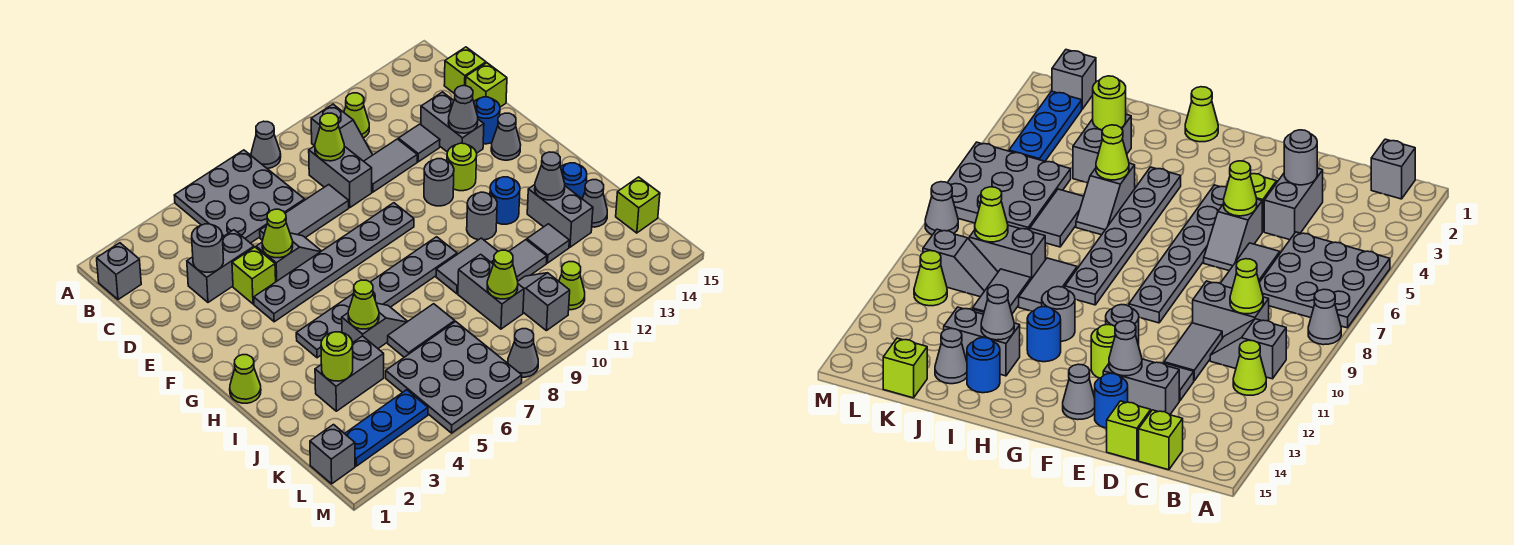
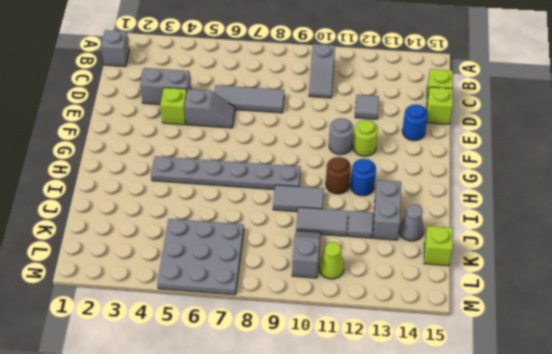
brown round brick H11 level 1 -> grey round brick H11 level 1
none -> grey plate A5:C7 level 1
none -> grey cone A8 level 1
none -> lime cone B11 level 1
none -> grey brick C9:D9 level 1

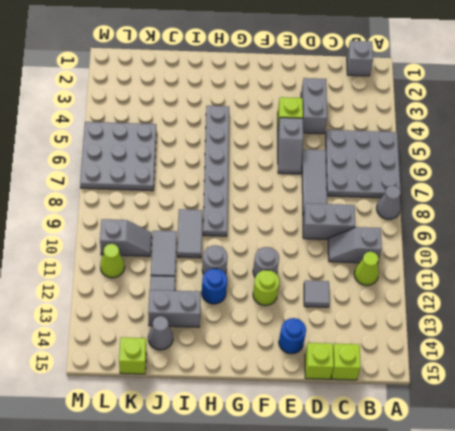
none -> grey tile D10:D11 level 1
none -> grey brick D13:E13 level 1
none -> grey plate F4:F9 level 1
none -> grey cone F14 level 1

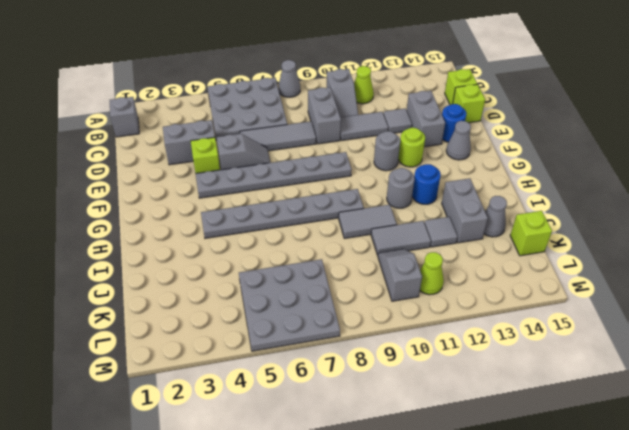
none -> lime cone H1 level 1
none -> grey slope I5:I6 level 1 top 5
none -> blue round brick I14 level 1
none -> grey brick J3:J4 level 1

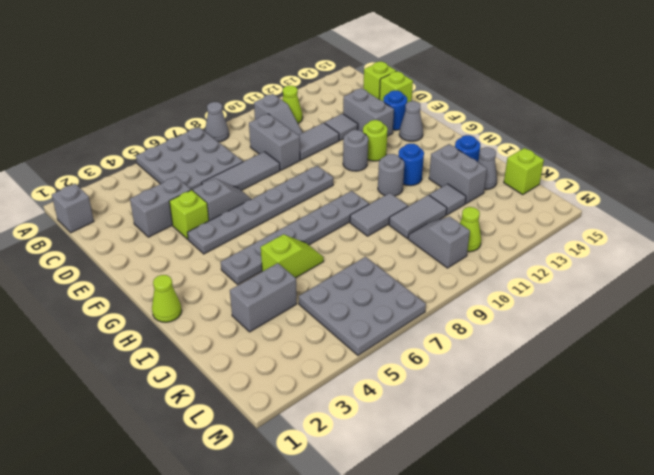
lime slope I5:I6 level 1 top 5 -> grey slope I5:I6 level 1 top 5
none -> grey tile J6:J7 level 1
none -> grey brick J9:K9 level 1
none -> grey brick L1 level 1
none -> blue plate L2:L4 level 1

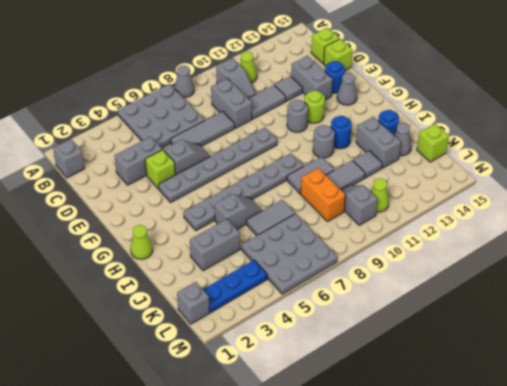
orange brick J9:K9 level 1 -> grey brick J9:K9 level 1
none -> grey cone M8 level 1
none -> lime cone C9 level 2
none -> grey round brick D3 level 2
none -> lime cone E5 level 2

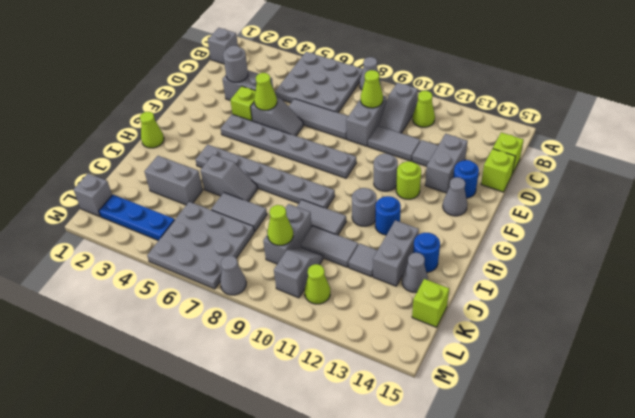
none -> grey cone E13 level 2
none -> lime cone I5 level 2
none -> grey cone I13 level 2
none -> lime round brick J3 level 2

